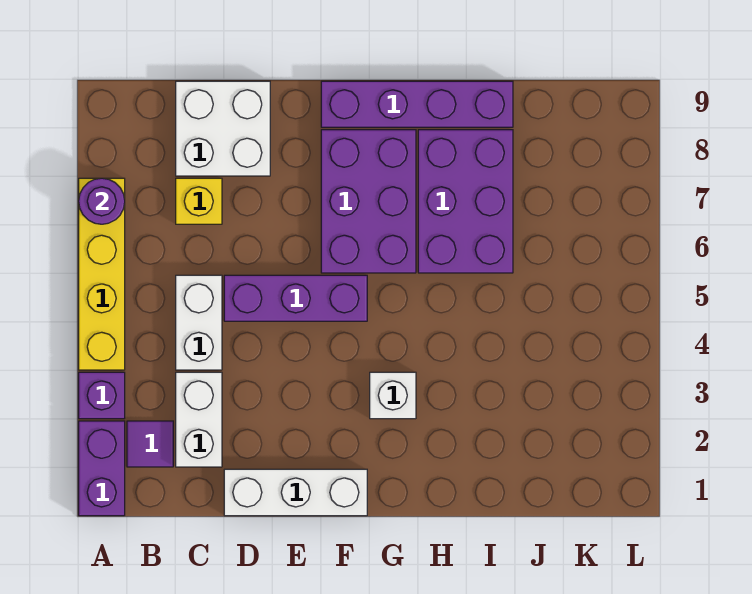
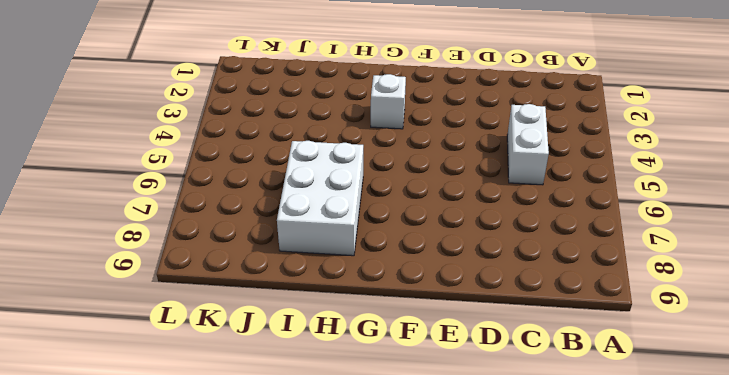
white brick H6:I8 level 1 -> purple brick H6:I8 level 1
none -> purple brick A1:A2 level 1
none -> purple brick A3 level 1
none -> yellow brick A4:A7 level 1

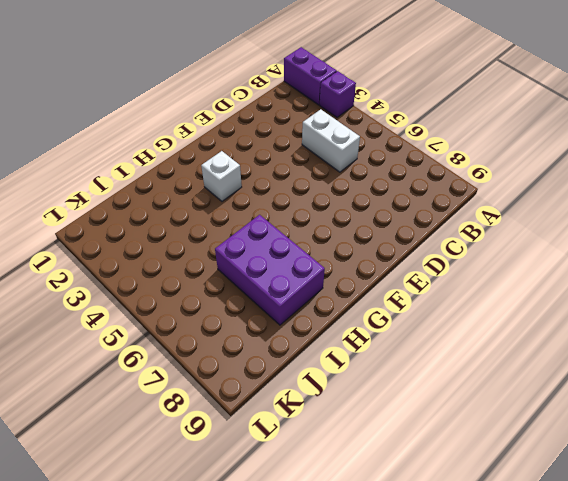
none -> yellow brick A4:A7 level 1
none -> purple tile B2 level 1
none -> white brick C2:C3 level 1

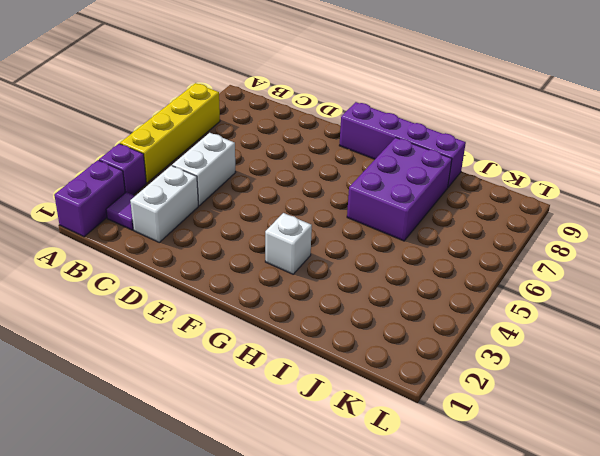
none -> yellow brick C7 level 1
none -> white brick C8:D9 level 1
none -> white brick D1:F1 level 1

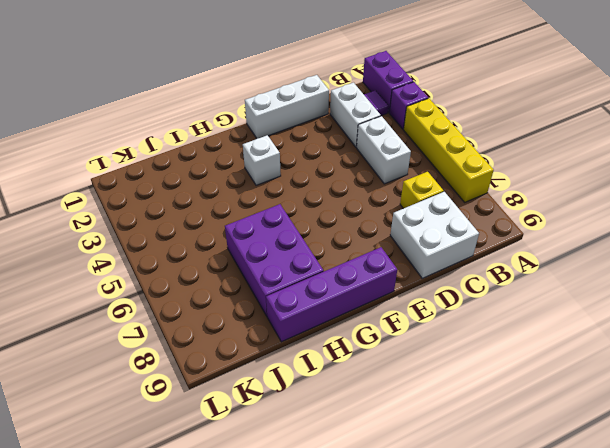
none -> purple brick D5:F5 level 1
none -> purple brick F6:G8 level 1
none -> purple round brick A7 level 2

